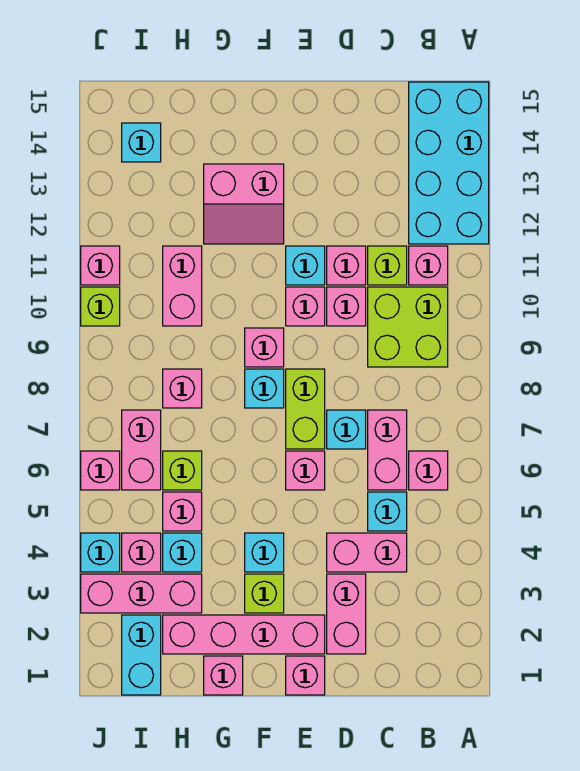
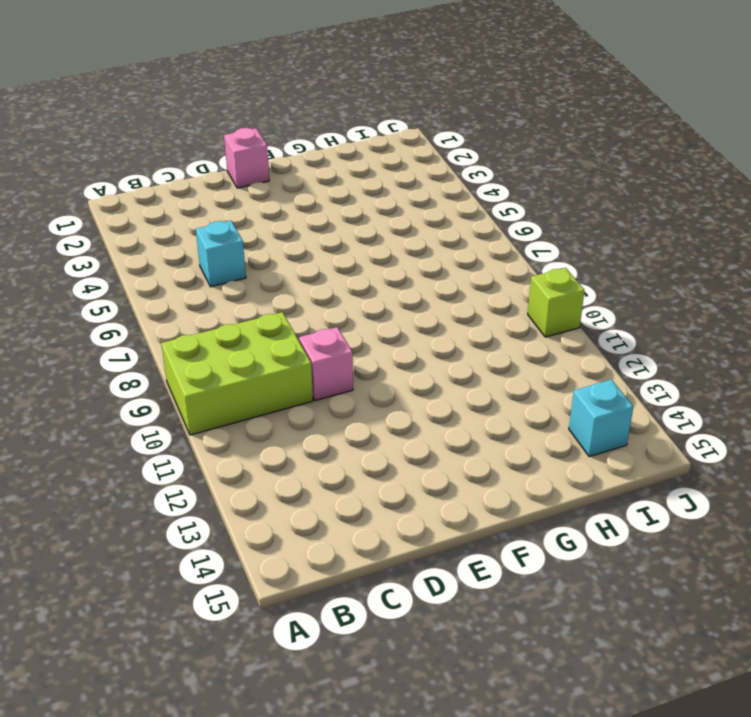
lime brick A9:C10 level 1 -> lime brick B9:C10 level 1
none -> cyan brick A12:B15 level 1
none -> pink brick B6 level 1
none -> pink brick B11 level 1
none -> pink brick C4:D4 level 1

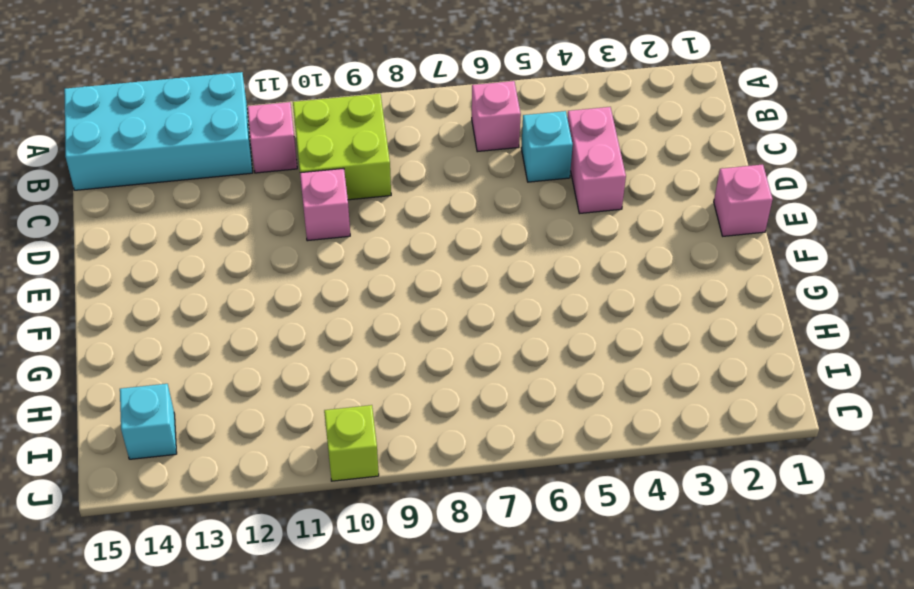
none -> pink brick C6:C7 level 1
none -> lime brick C11 level 1
none -> pink brick D2:D3 level 1
none -> cyan brick D7 level 1

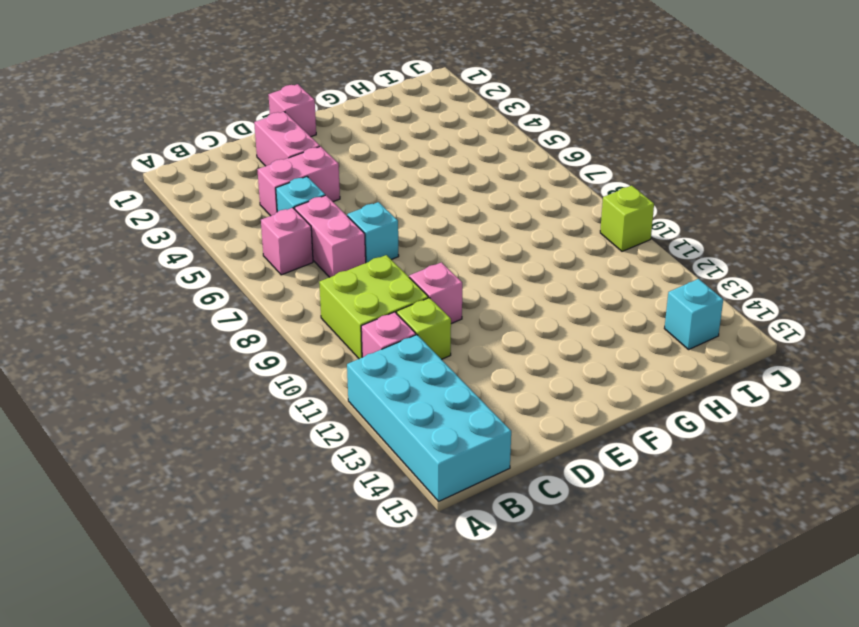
none -> pink brick D11 level 1
none -> pink brick E2:H2 level 1
none -> pink brick E6 level 1
none -> lime brick E7:E8 level 1

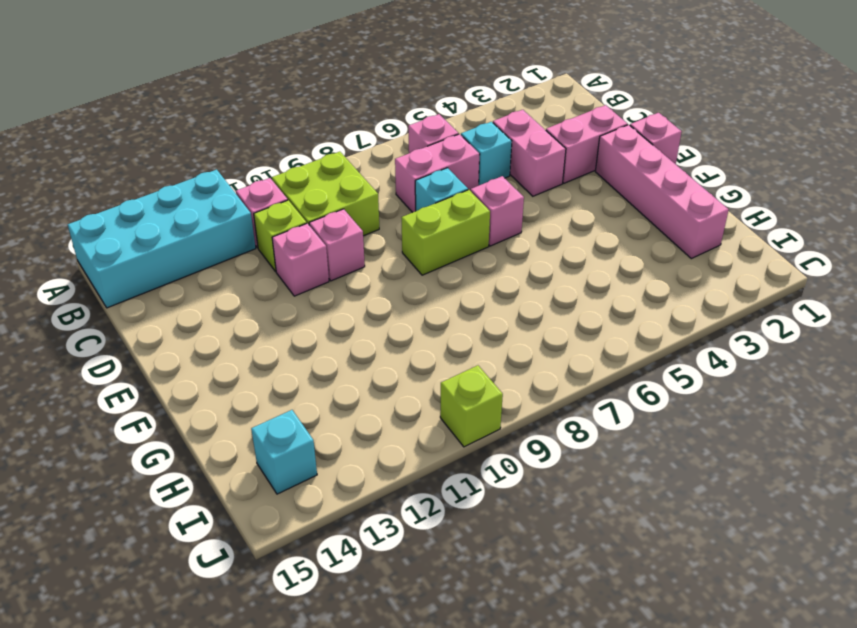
none -> pink brick E10 level 1
none -> cyan brick E11 level 1
none -> lime brick F3 level 1
none -> cyan brick F4 level 1

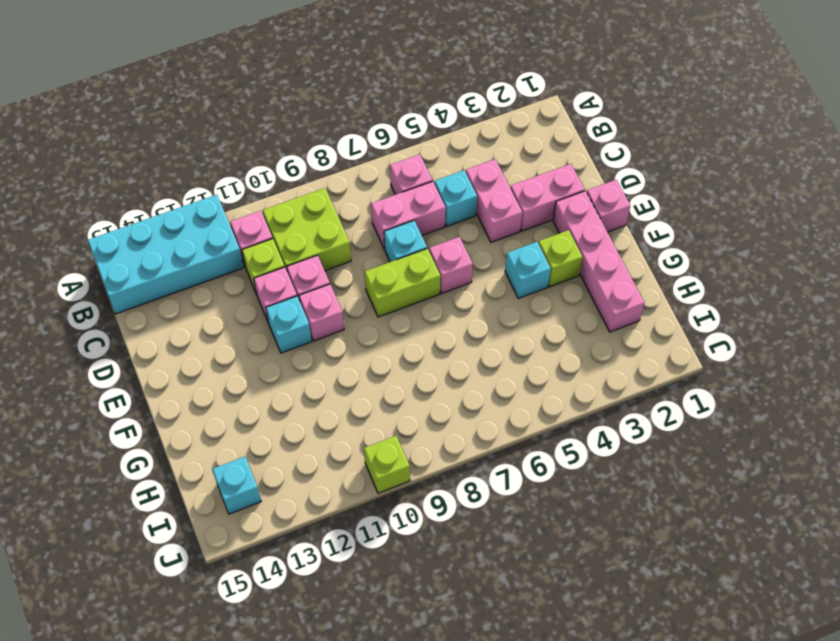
none -> cyan brick F8 level 1
none -> pink brick F9 level 1
none -> pink slope F12:G13 level 1 top 13
none -> pink brick G1 level 1

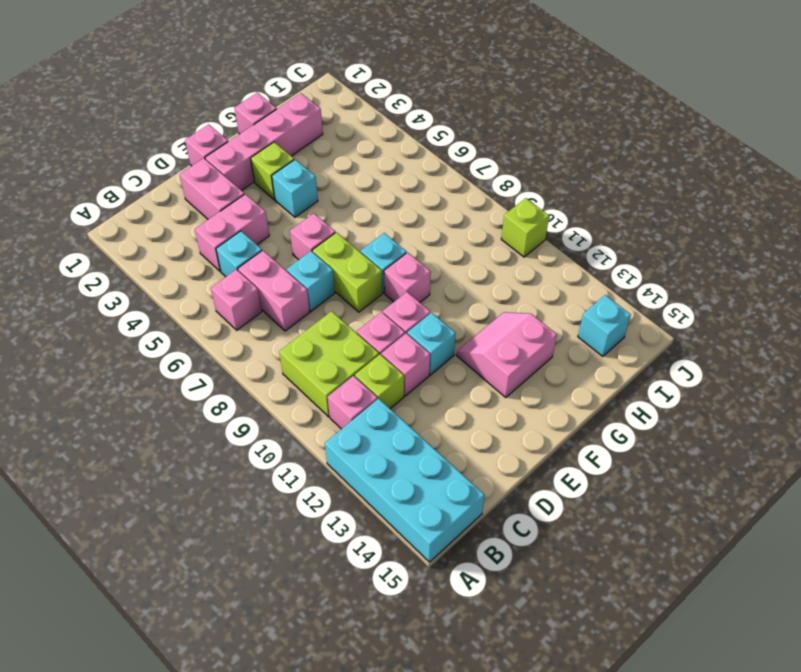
none -> pink brick H3:J3 level 1
none -> cyan brick H4 level 1
none -> pink brick H5 level 1
none -> lime brick H6 level 1

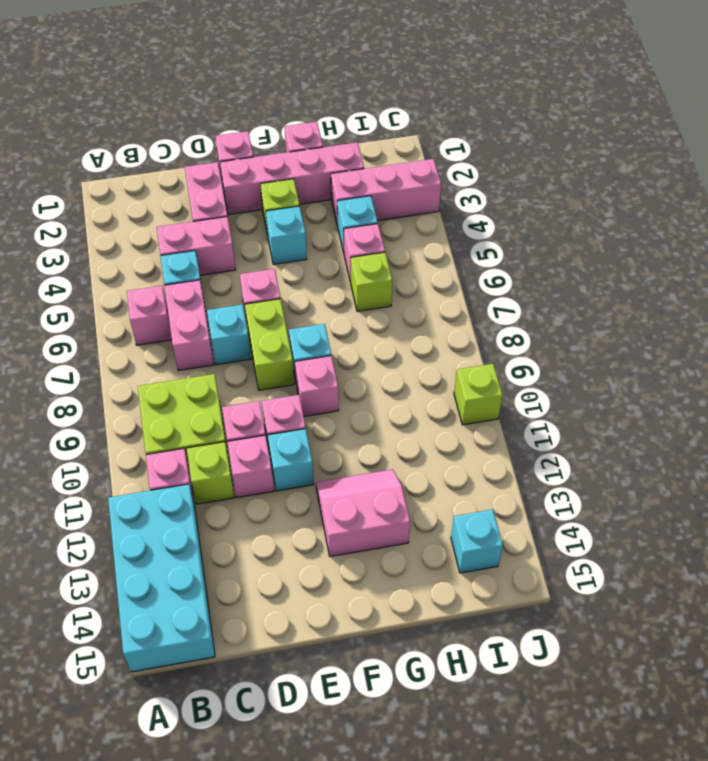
none -> pink brick H8 level 1
none -> pink brick H10:H11 level 1
none -> cyan brick I1:I2 level 1
none -> pink brick I4 level 1

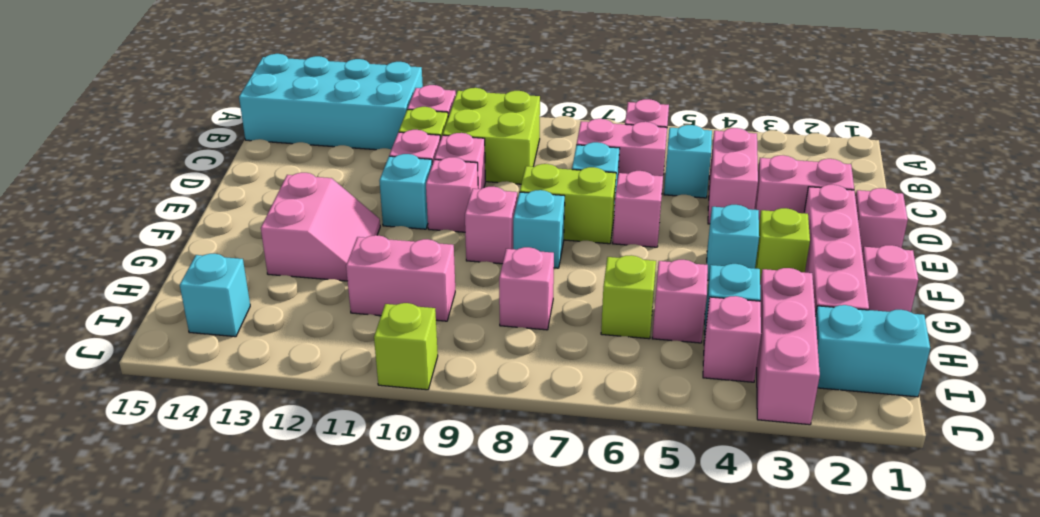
none -> pink brick I6:I7 level 1
none -> cyan brick J4 level 1
none -> pink brick J6 level 1
none -> pink brick J11 level 1

